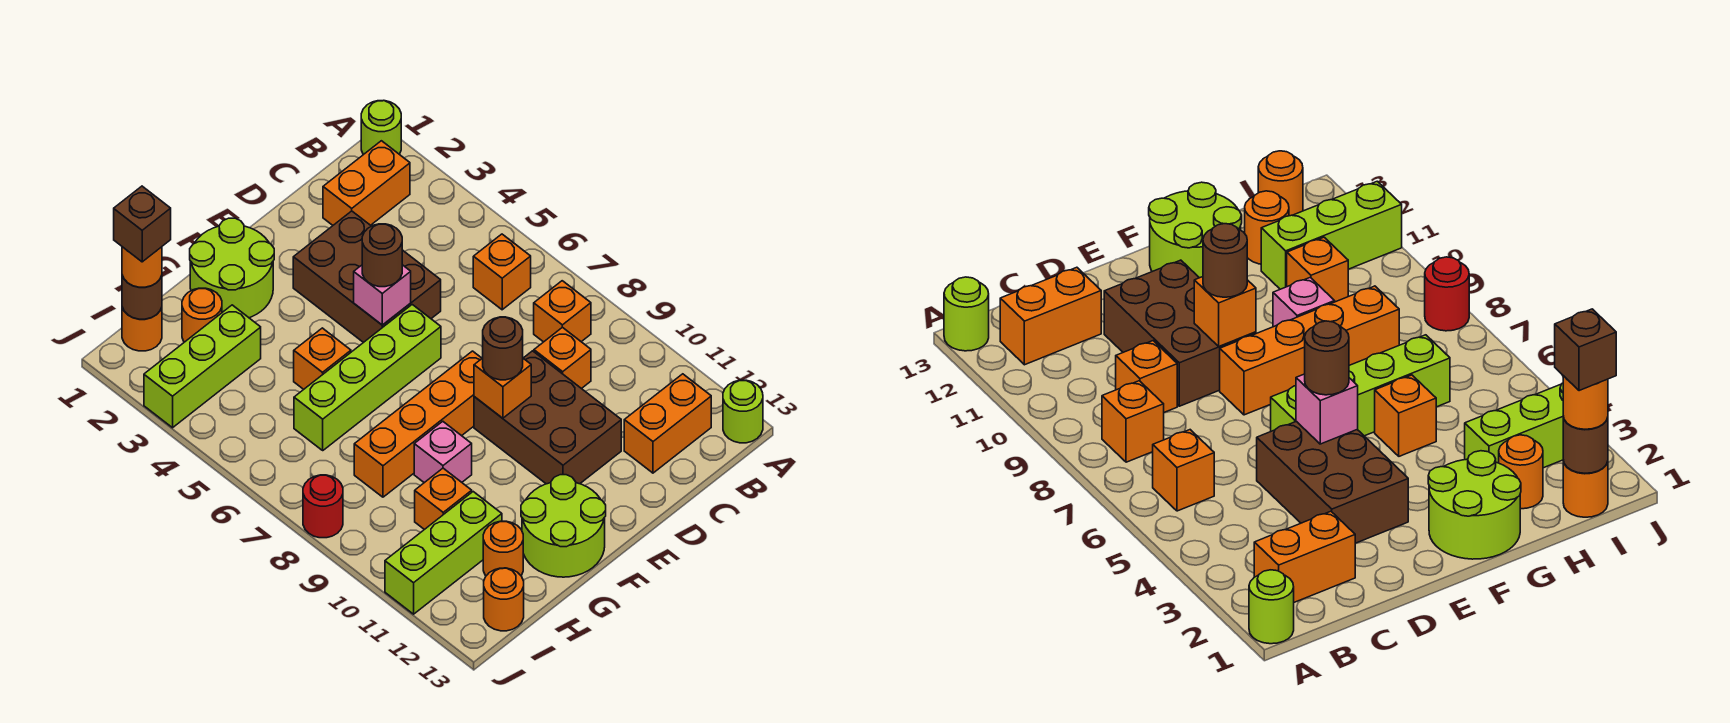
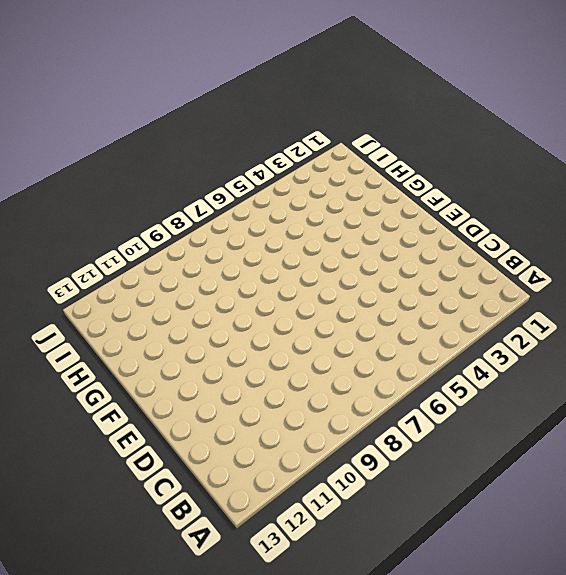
none -> lime round brick A1 level 1
none -> lime round brick A13 level 1
none -> orange brick B2:C2 level 1
none -> orange brick B6 level 1

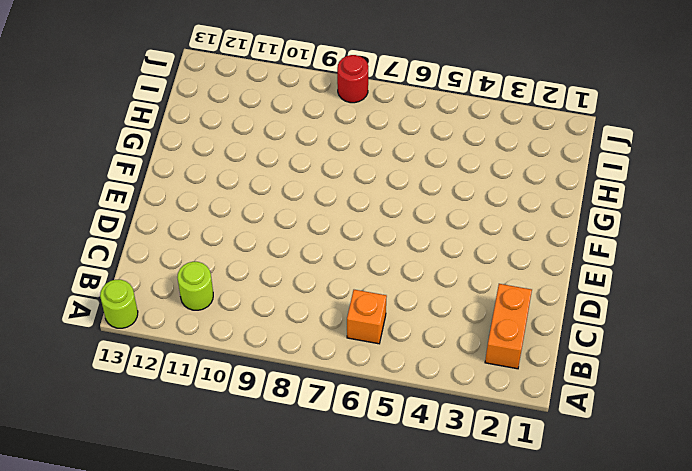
lime round brick B11 level 1 -> lime round brick A1 level 1
none -> orange brick B8 level 1
none -> orange brick B12:C12 level 1
none -> orange brick C9 level 1
none -> brown brick D3:E5 level 1

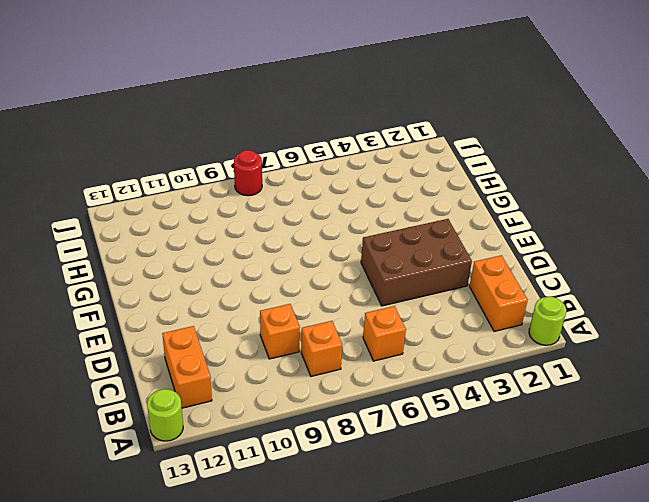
none -> brown brick D9:E11 level 1
none -> lime brick E6:H6 level 1
none -> orange brick E8:H8 level 1
none -> lime round brick F1:G2 level 1

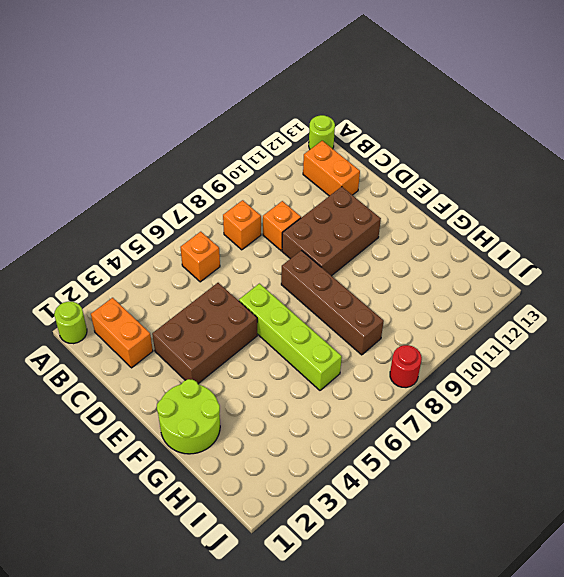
brown brick E8:H8 level 1 -> orange brick E8:H8 level 1
none -> lime round brick F12:G13 level 1
none -> orange brick G5 level 1
none -> pink brick G9 level 1
none -> orange round brick H2 level 1

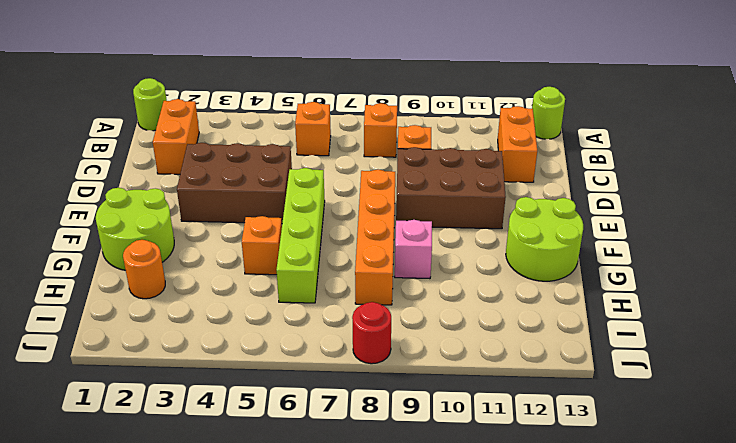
none -> lime brick H3:J3 level 1
none -> orange brick H10 level 1
none -> lime brick H11:J11 level 1
none -> orange round brick H12 level 1

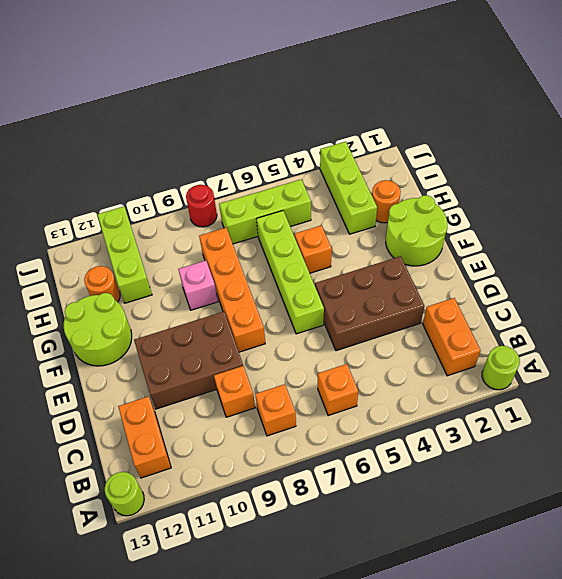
lime brick I5:I7 level 1 -> none
none -> orange brick H10 level 1
none -> orange round brick I1 level 1
none -> orange round brick I13 level 1
none -> pink brick E5 level 2

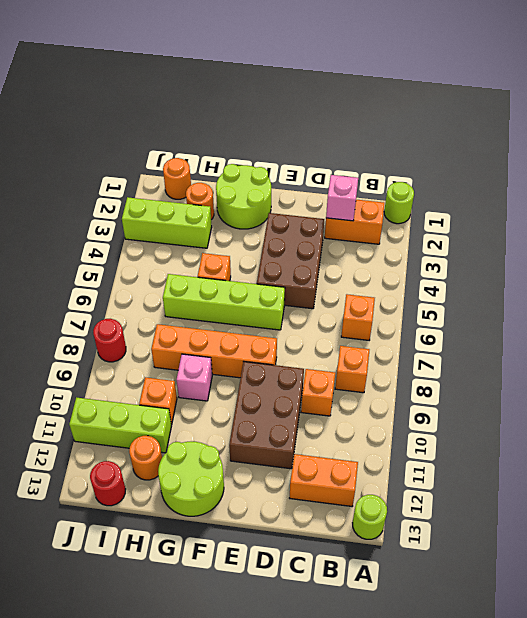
pink brick C2 level 2 -> pink brick E5 level 2
red round brick I13 level 1 -> orange round brick I13 level 1
none -> orange brick E9 level 2
none -> brown round brick I1 level 2
none -> brown round brick E5 level 3
none -> brown round brick E9 level 3

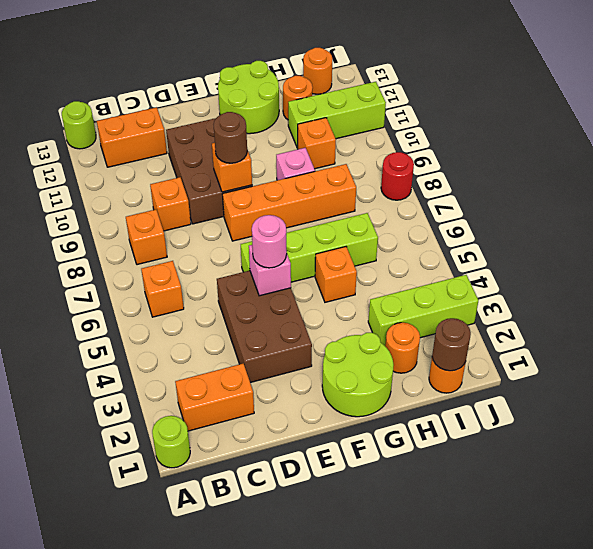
pink round brick E5 level 3 -> brown round brick E5 level 3
none -> orange round brick I1 level 3
none -> brown brick I1 level 4

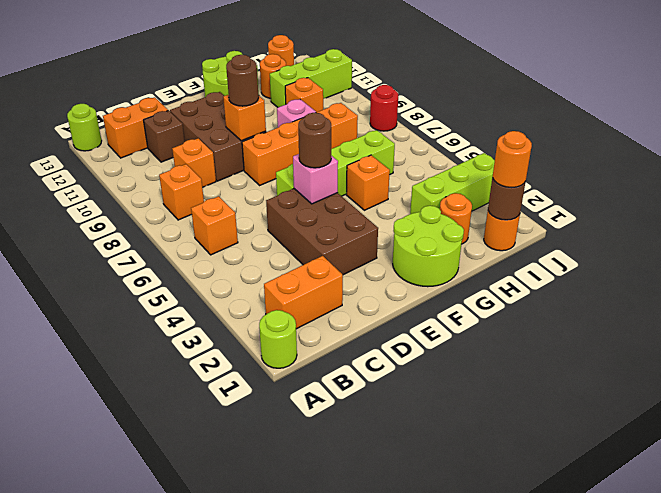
brown brick C11 level 1 -> brown brick I1 level 4

